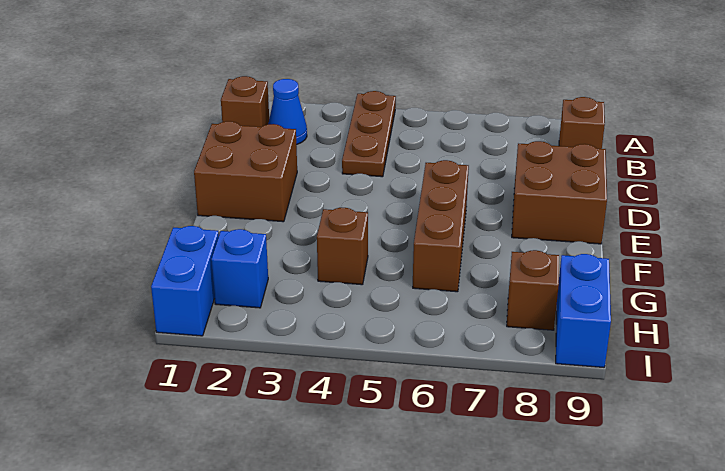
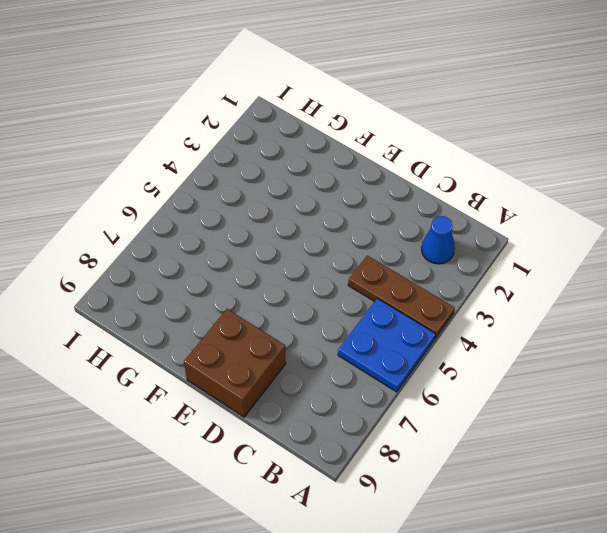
blue plate A5:B6 level 1 -> none
none -> brown brick B1 level 1
none -> brown brick B9 level 1
none -> brown brick D1:E2 level 1

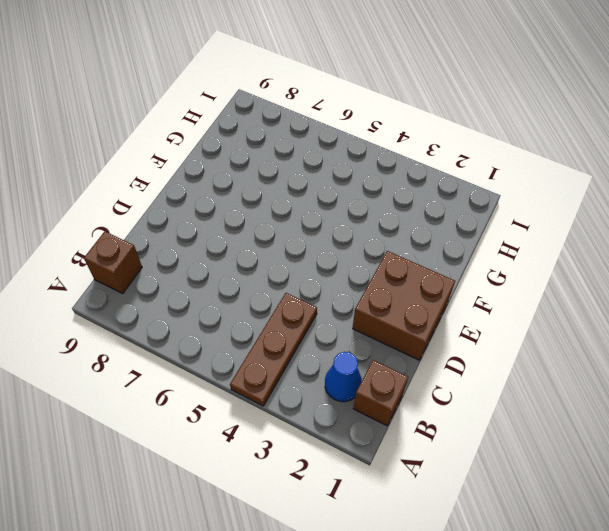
none -> brown brick D8:E9 level 1
none -> brown brick E6:G6 level 1
none -> brown brick G4 level 1

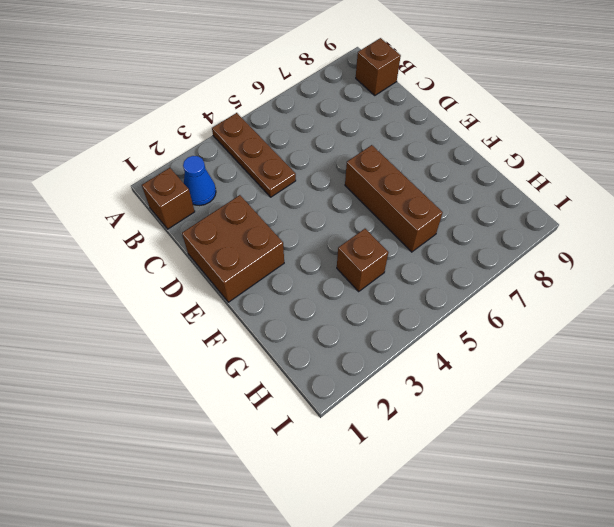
none -> brown brick D8:E9 level 1
none -> blue brick H1:I1 level 1
none -> blue brick H2 level 1

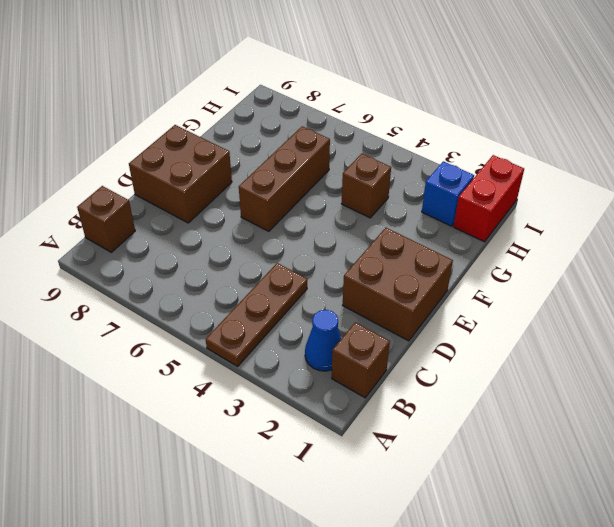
red brick H1:I1 level 1 -> blue brick H1:I1 level 1
none -> brown brick H8 level 1
none -> blue brick H9:I9 level 1

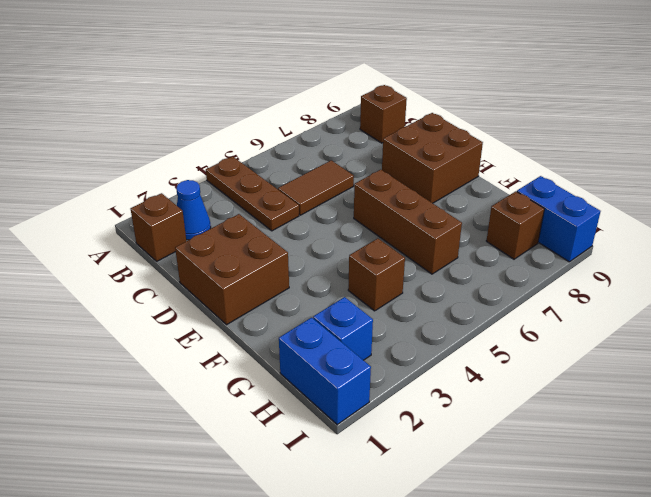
brown tile C5:C6 level 1 -> none

